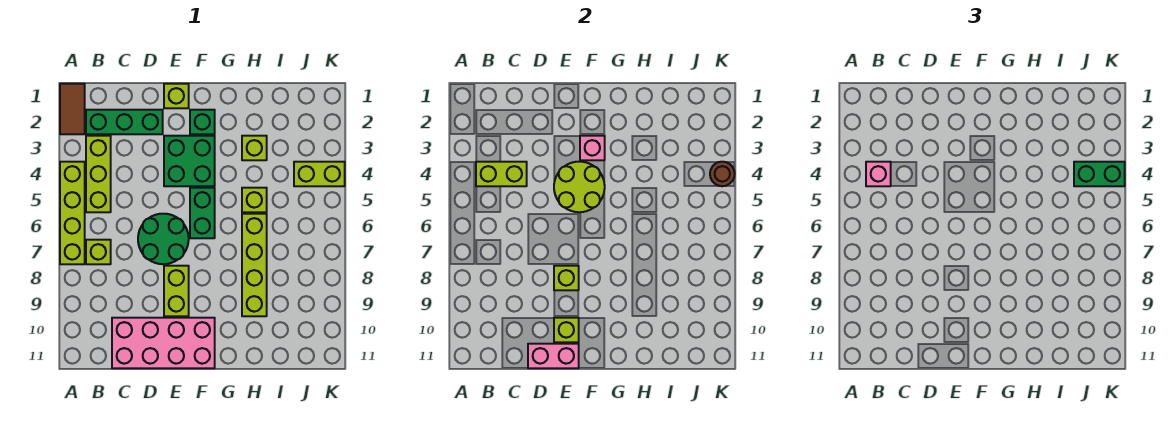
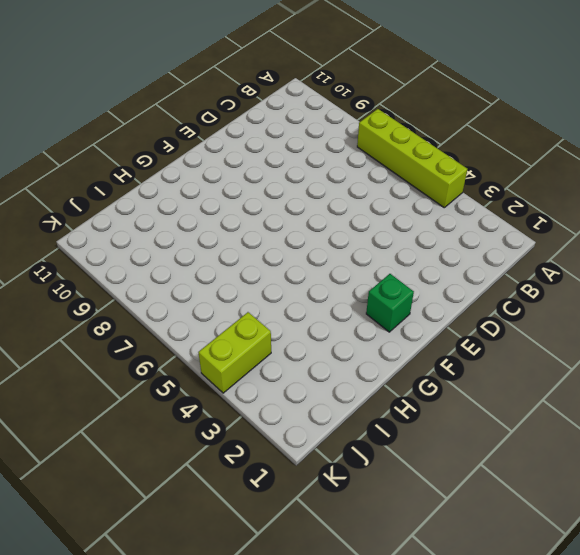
none -> brown tile A1:A2 level 1
none -> green brick B2:D2 level 1
none -> lime brick B3:B5 level 1

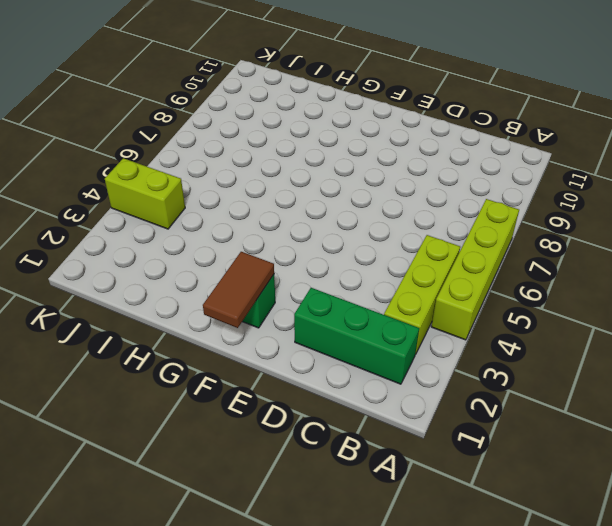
brown tile F1:F2 level 2 -> brown tile A1:A2 level 1
none -> lime brick B7 level 1
none -> pink brick C10:F11 level 1
none -> green round brick D6:E7 level 1

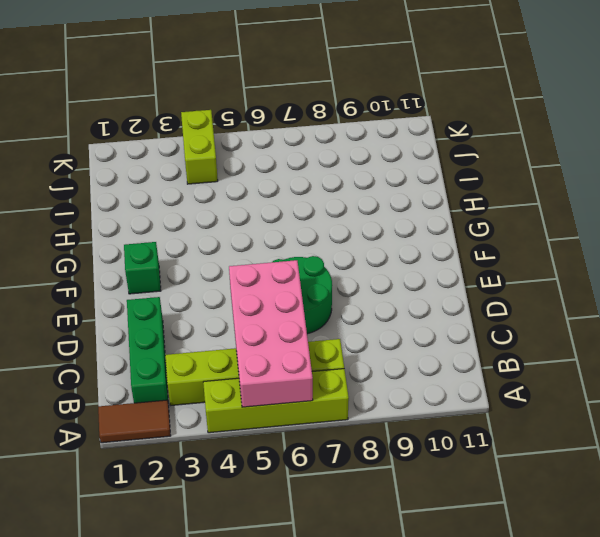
pink brick A5:D6 level 2 -> pink brick C10:F11 level 1
none -> lime brick E1 level 1
none -> green brick E3:F4 level 1
none -> lime brick E8:E9 level 1

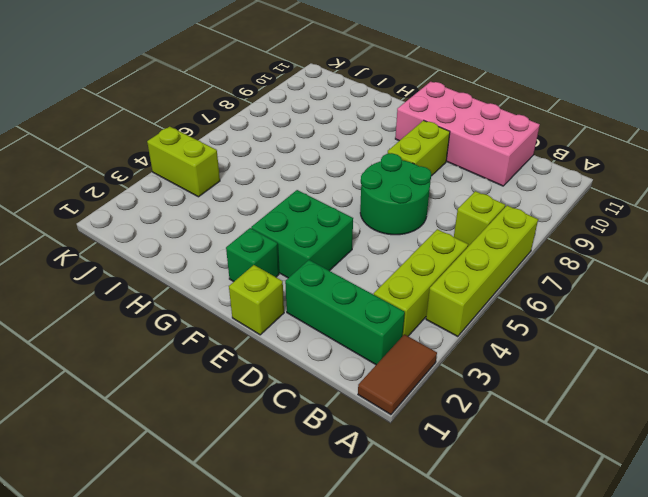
none -> green brick F5:F6 level 1
none -> lime brick H3 level 1
none -> lime brick H5 level 1

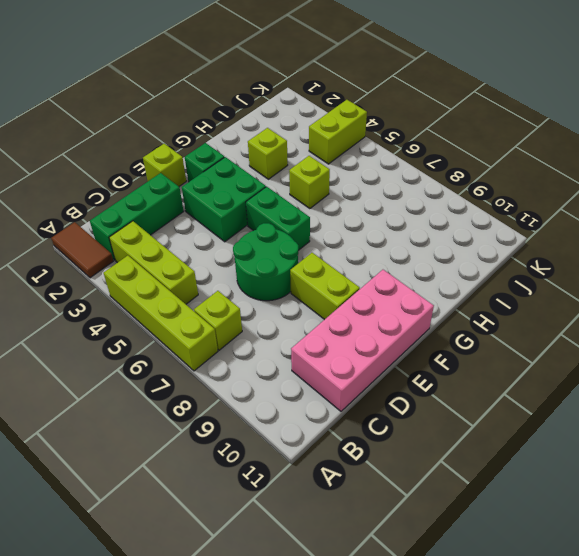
none -> lime brick H6:H9 level 1
none -> lime brick B4:C4 level 2
none -> pink brick D11:E11 level 2

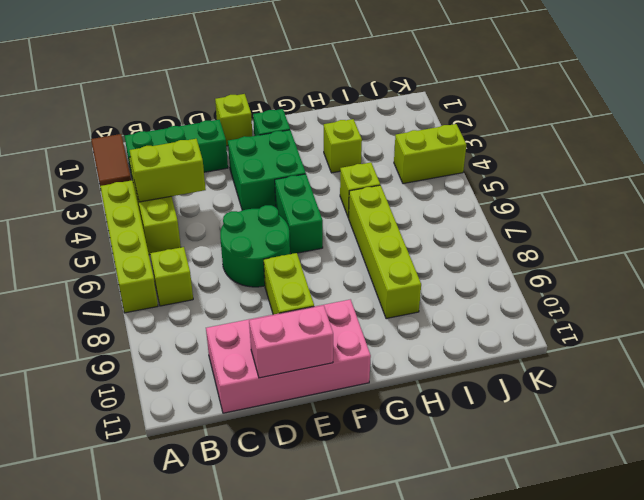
none -> lime round brick E4:F5 level 2
none -> lime brick E8 level 2
none -> lime brick E10 level 2

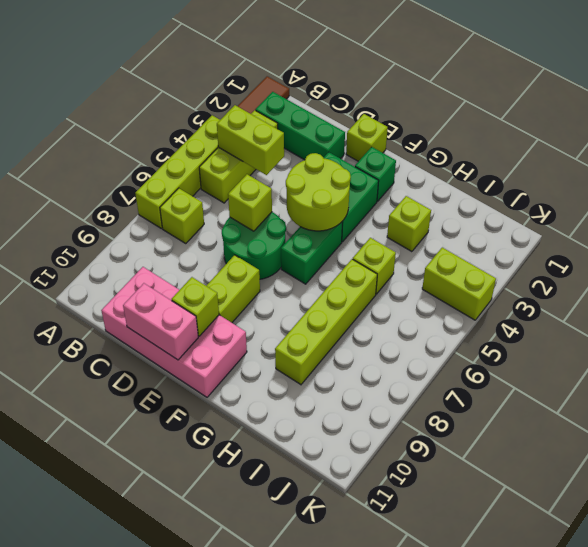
lime brick D6 level 2 -> lime brick E8 level 2
none -> pink brick F3 level 2
none -> brown round brick K4 level 2
none -> pink brick B4 level 3

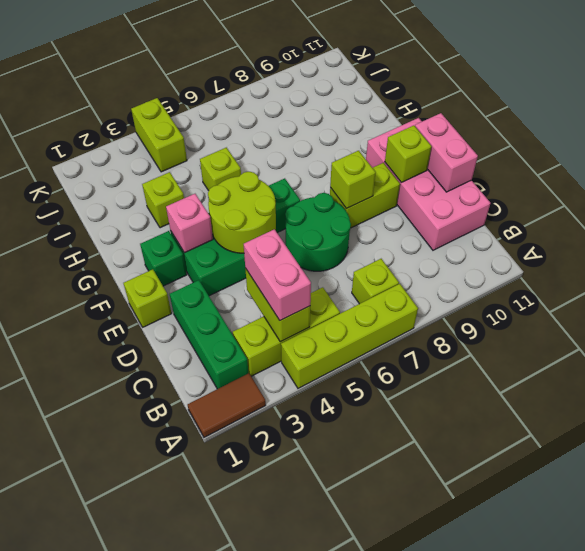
pink brick B4:C4 level 3 -> pink brick B4 level 3
none -> lime brick H6:H9 level 1
none -> brown round brick K4 level 2
none -> green brick J4:K4 level 3

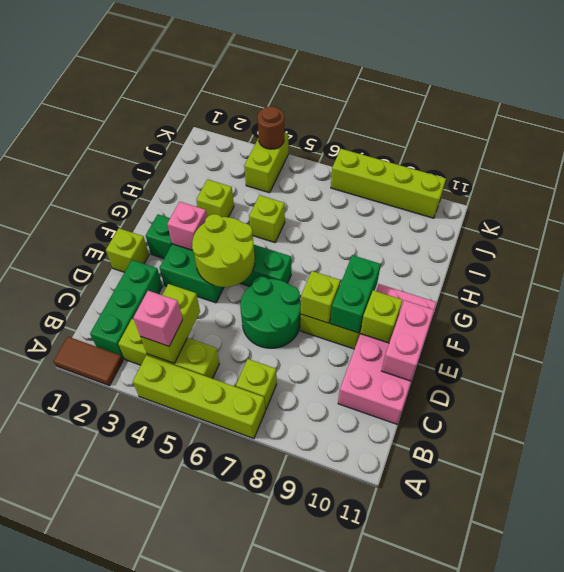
green brick E9:F9 level 2 -> green brick J4:K4 level 3
lime brick K7:K10 level 1 -> lime brick H6:H9 level 1

